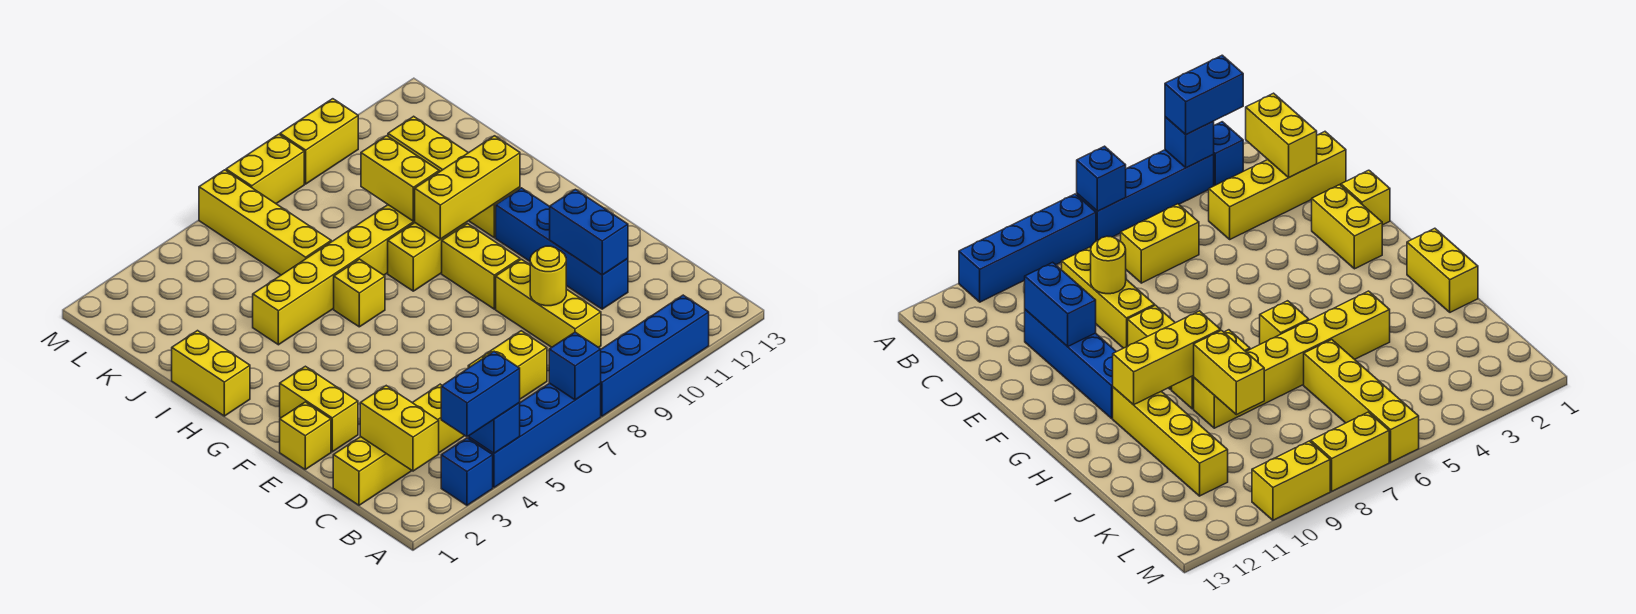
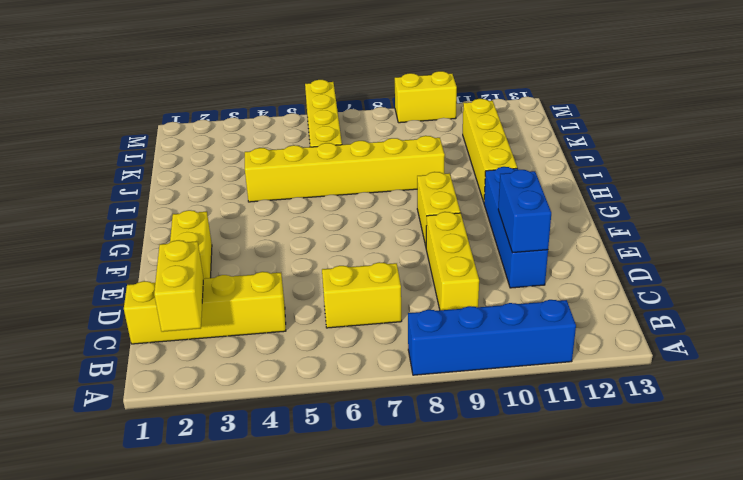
none -> blue brick A3 level 1
none -> blue brick A4:A7 level 1
none -> yellow brick E1 level 1

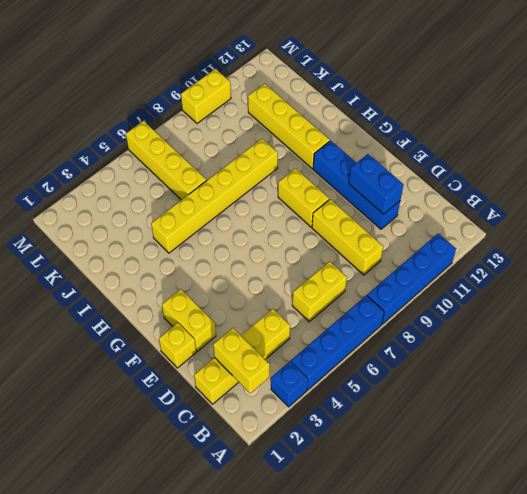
none -> yellow brick H1:I1 level 1
none -> yellow brick H6 level 1
none -> yellow brick H8:H9 level 1

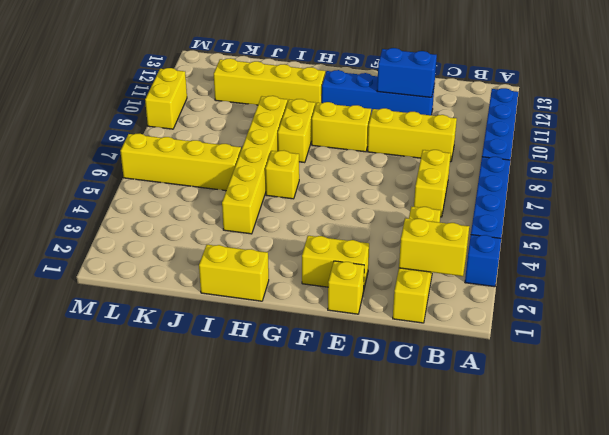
none -> yellow brick M7:M8 level 1
none -> blue brick A4 level 2
none -> blue brick A7 level 2

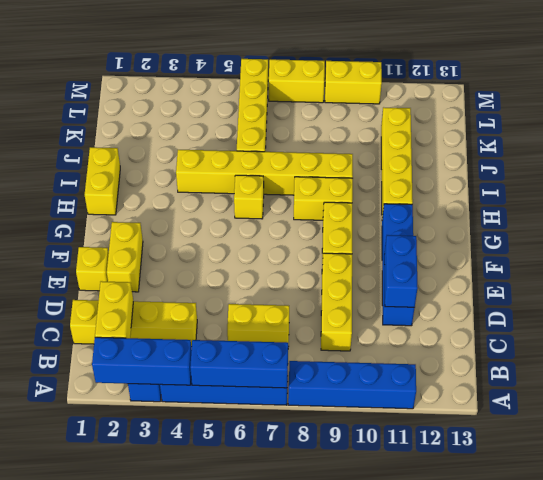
blue brick A2:A4 level 2 -> blue brick A4 level 2
blue brick A5:A7 level 2 -> blue brick A7 level 2
none -> yellow round brick D9 level 2
none -> yellow brick H9:H11 level 2
none -> yellow brick I9:J9 level 2

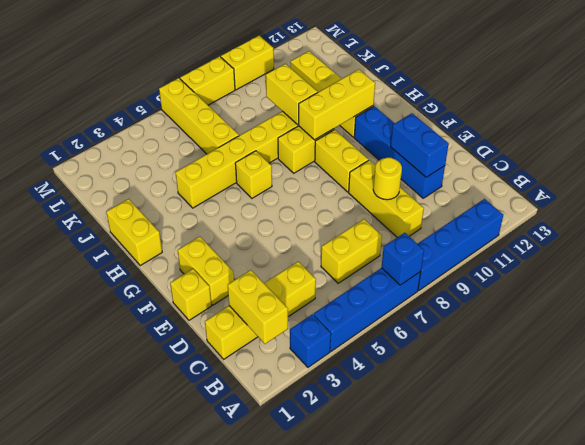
none -> blue brick A4 level 2
none -> blue brick A3:A4 level 3

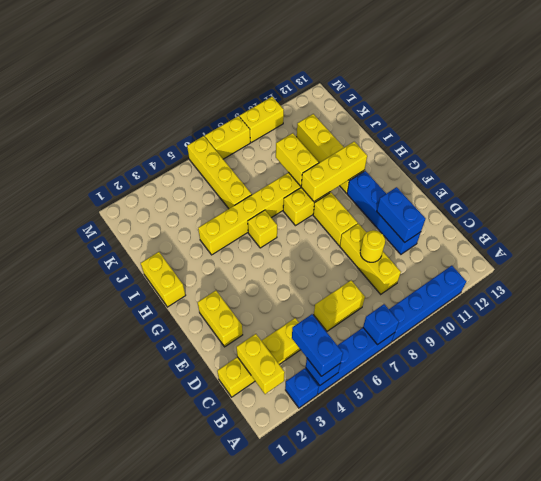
blue brick A4:B4 level 3 -> blue brick A3:A4 level 3
none -> yellow brick E1 level 1

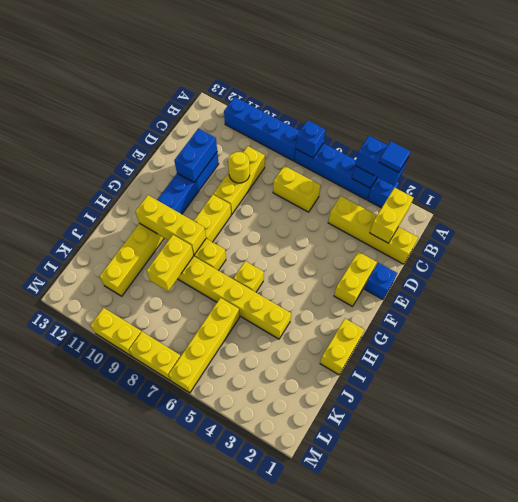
blue tile A3 level 4 -> none
blue brick E1 level 1 -> yellow brick E1 level 1

